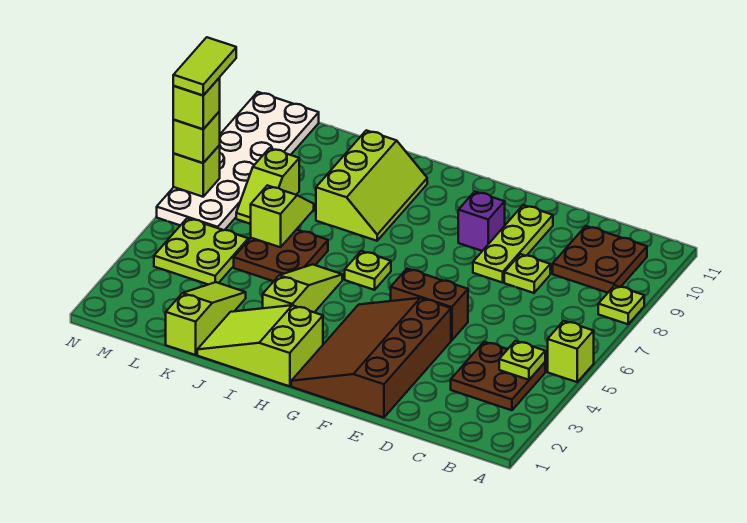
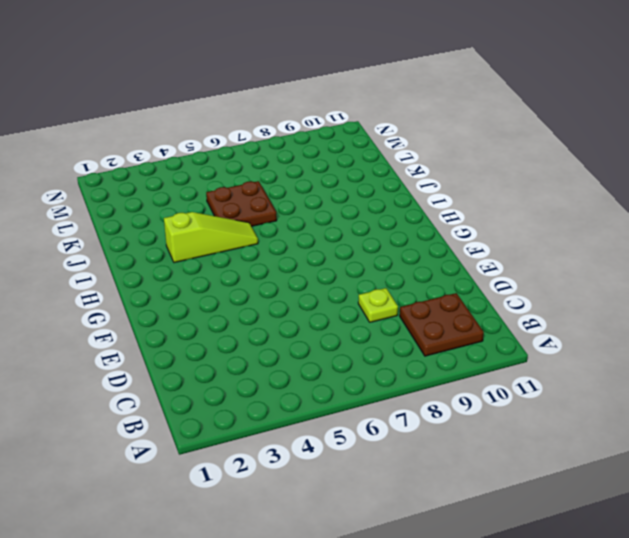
none -> lime brick A5 level 1
none -> lime plate A8 level 1
none -> brown plate B3:C4 level 1

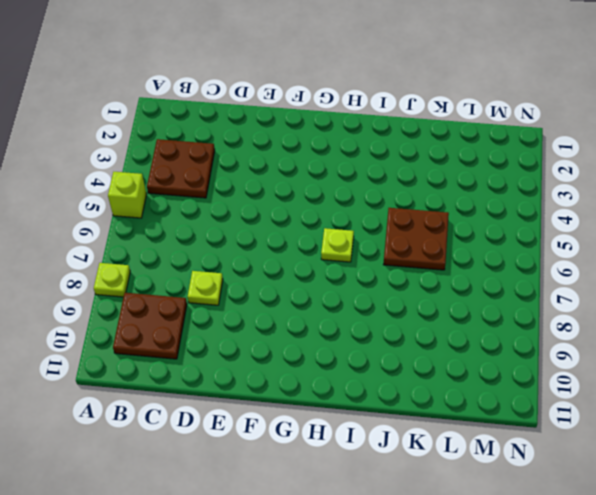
none -> brown slope E1:G4 level 1 top E
none -> brown brick E5:F5 level 1
none -> lime plate E8:E10 level 1

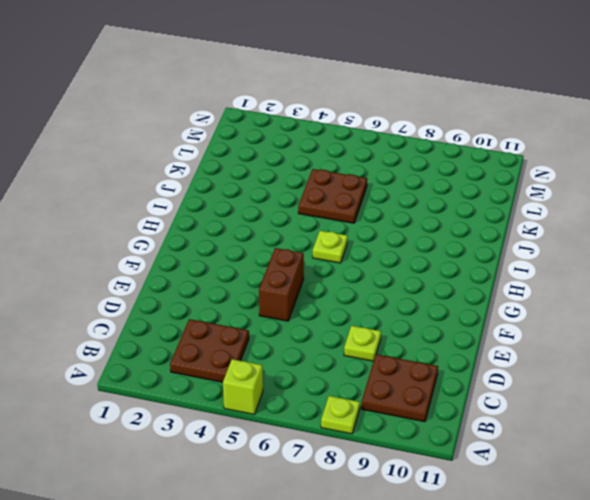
none -> brown slope E1:G4 level 1 top E
none -> lime plate E8:E10 level 1
none -> purple brick F9 level 1

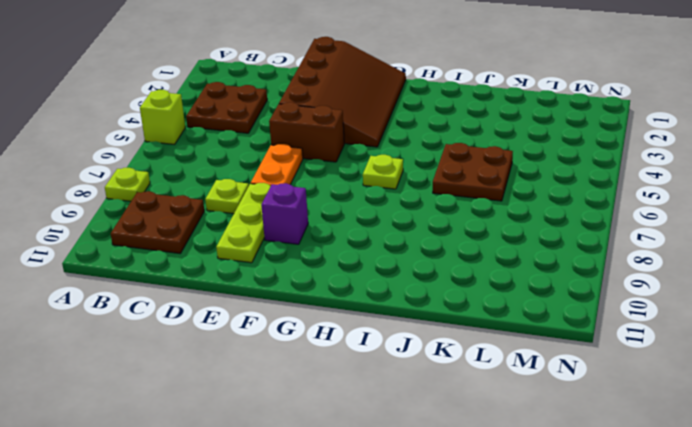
orange plate E6:E7 level 1 -> none
none -> lime slope H1:J2 level 1 top H
none -> lime slope I3:I5 level 1 top 3
none -> lime slope I8:J10 level 1 top J

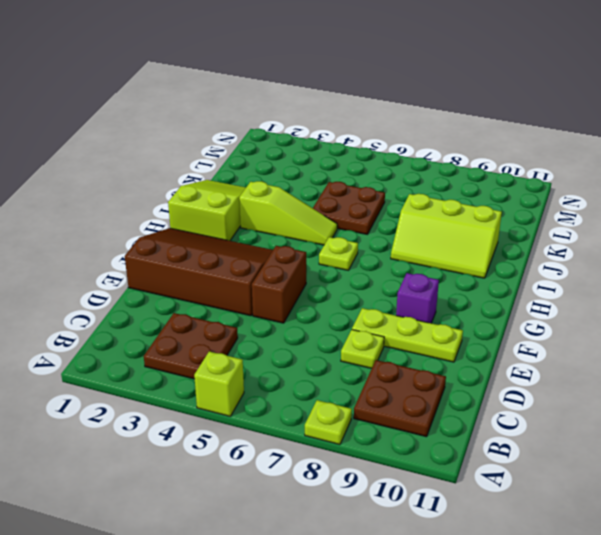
none -> lime slope K1:K3 level 1 top 1
none -> lime plate L4:M5 level 1
none -> lime slope L7:L8 level 1 top 8

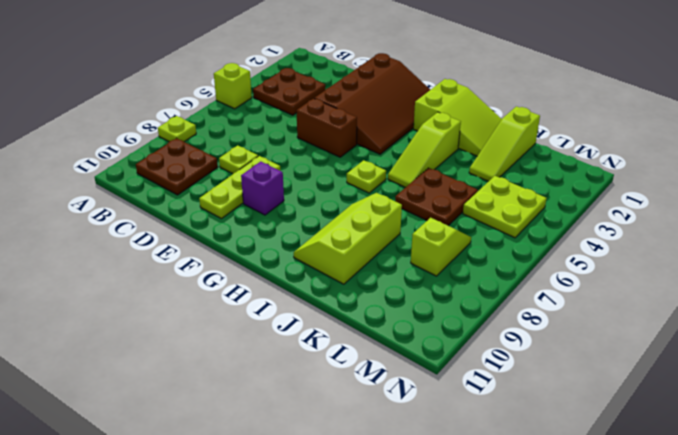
none -> white plate M6:N11 level 1
none -> lime plate B4 level 2
none -> lime slope K6:K7 level 2 top 6

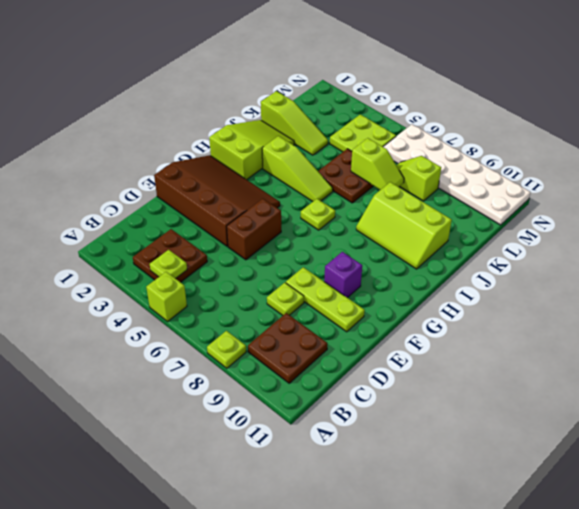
none -> lime brick N7 level 2
none -> lime brick N7 level 3
none -> lime brick N7 level 4

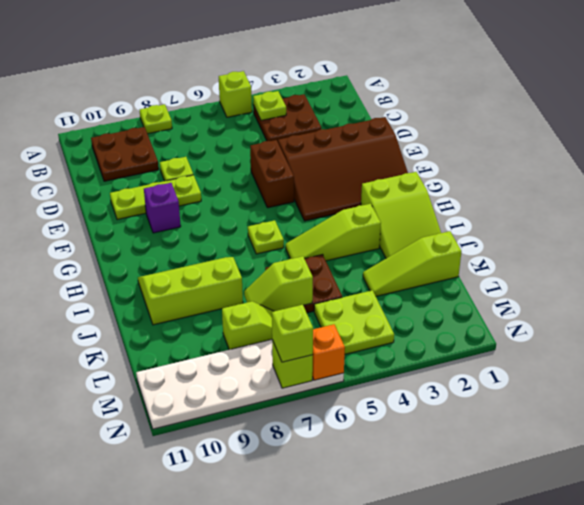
orange brick N6 level 2 -> none
none -> lime brick N7 level 4
none -> lime tile N7:N8 level 5

